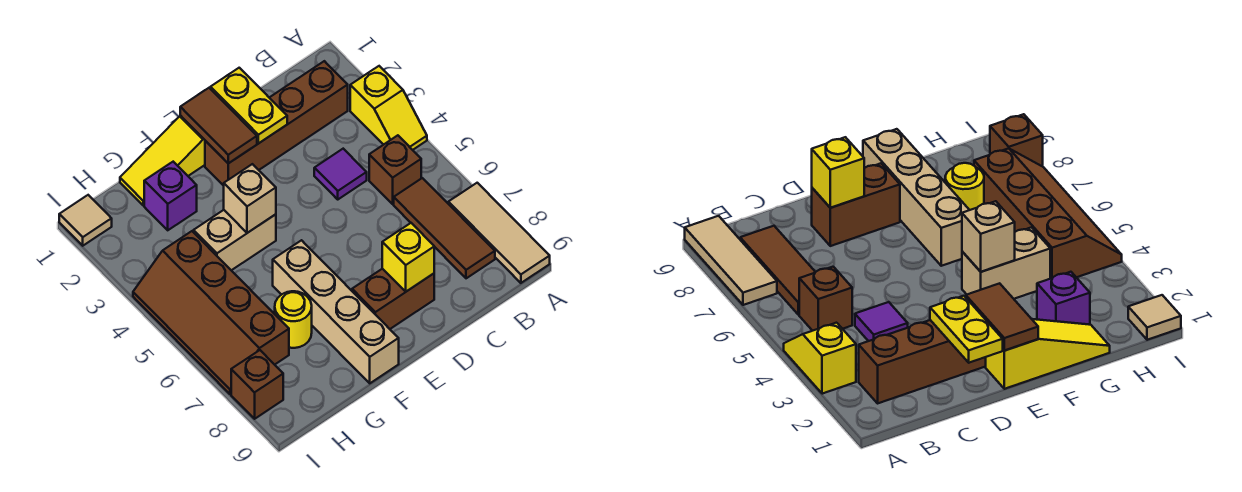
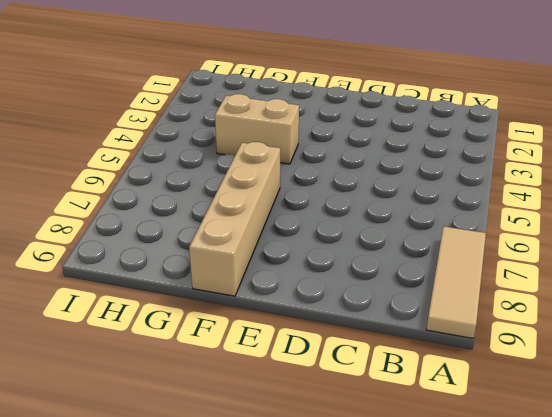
none -> yellow slope A3:A4 level 1 top 3
none -> brown brick B2:E2 level 1
none -> brown brick B5 level 1

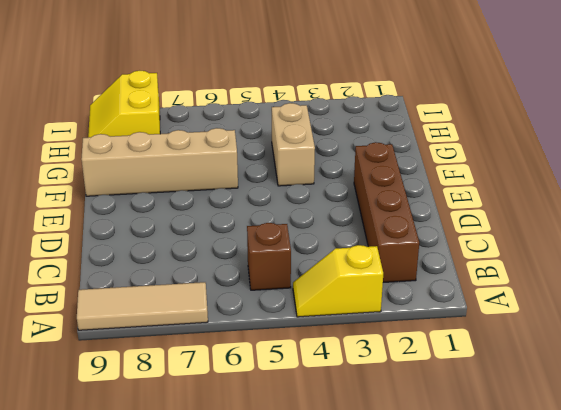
yellow slope H8:I9 level 1 top 8 -> brown brick I8 level 1
none -> brown tile B6:B8 level 1
none -> purple tile C4 level 1
none -> brown brick D8:E8 level 1

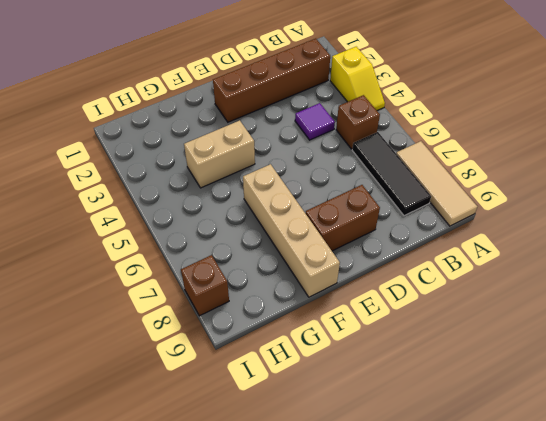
black tile B6:B8 level 1 -> brown tile B6:B8 level 1
none -> yellow slope E1:G1 level 1 top E
none -> purple brick G2 level 1
none -> yellow round brick G7 level 1

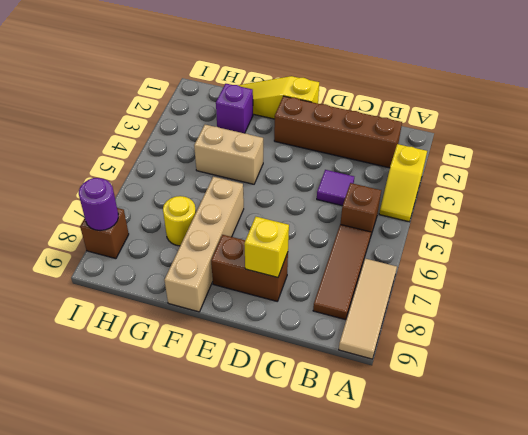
purple round brick I8 level 2 -> none
none -> brown slope H4:I7 level 1 top H
none -> tan tile I1 level 1
none -> yellow plate D1:D2 level 2

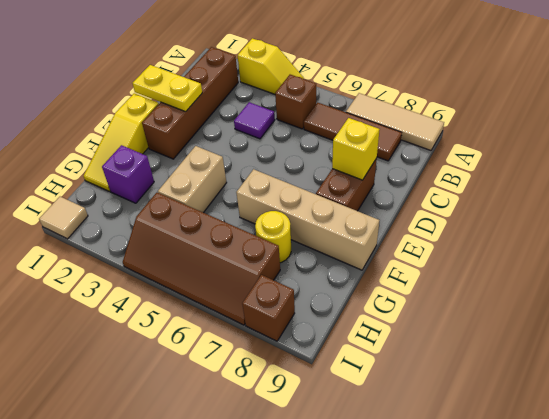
none -> brown tile E1:E2 level 2
none -> tan brick F4 level 2

